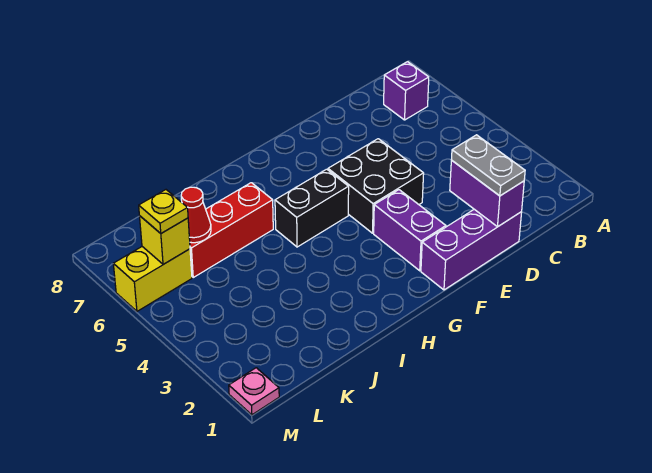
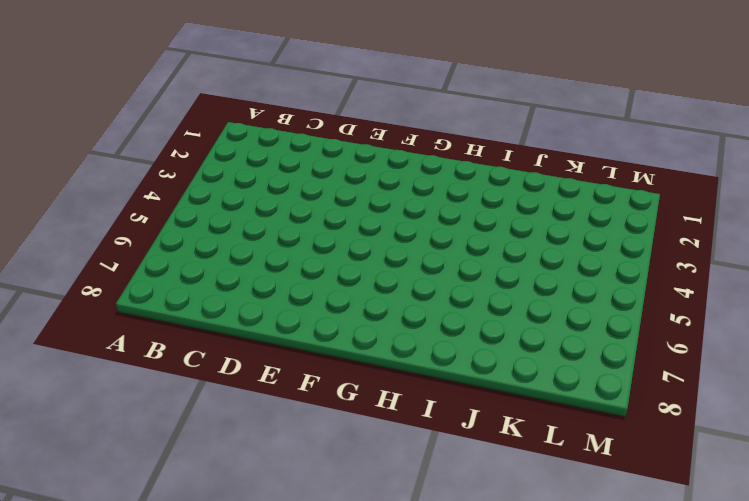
none -> purple brick B7 level 1
none -> purple brick D1:F1 level 1
none -> black brick E4:F5 level 1

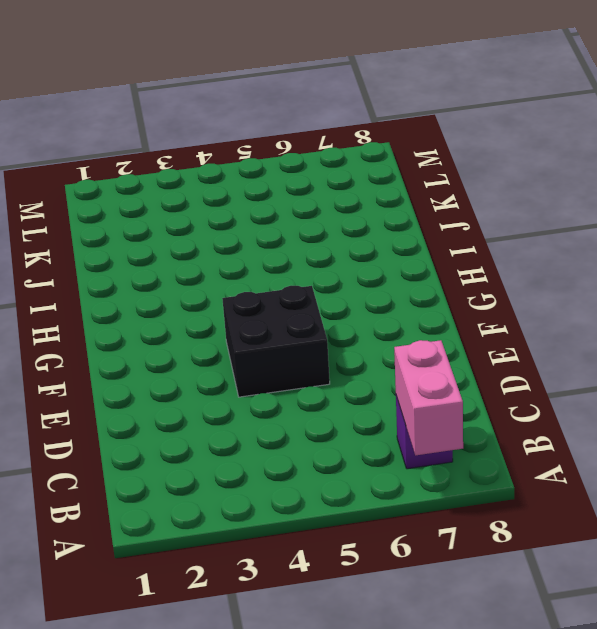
pink brick A7:B7 level 2 -> none
none -> purple brick D1:F1 level 1
none -> purple brick F2:F3 level 1
none -> black brick G5:H5 level 1

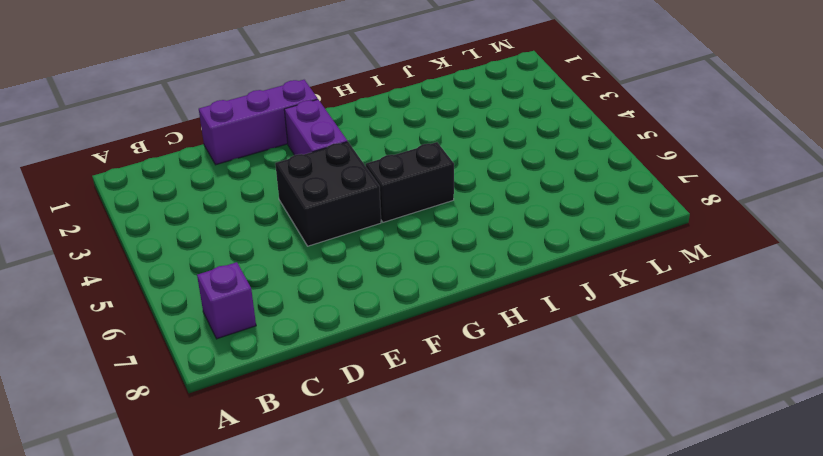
none -> red brick I6:K6 level 1
none -> yellow brick L6:M6 level 1
none -> pink plate M1 level 1

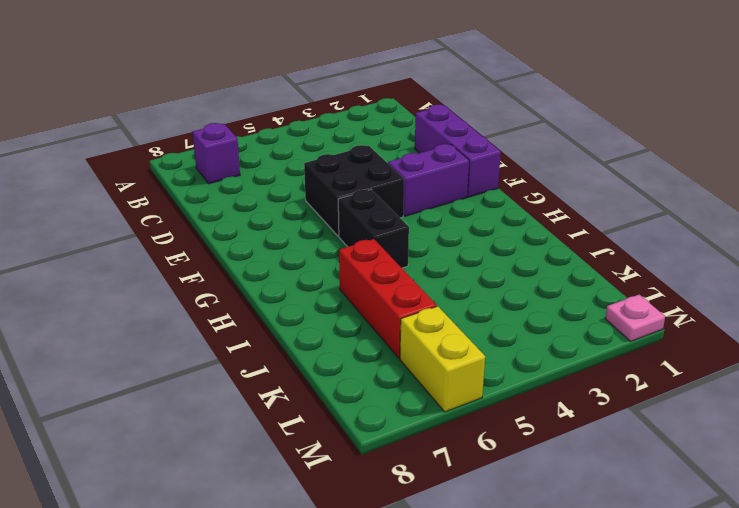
none -> purple brick D1:D2 level 2
none -> red cone K6 level 2
none -> yellow brick L6 level 2

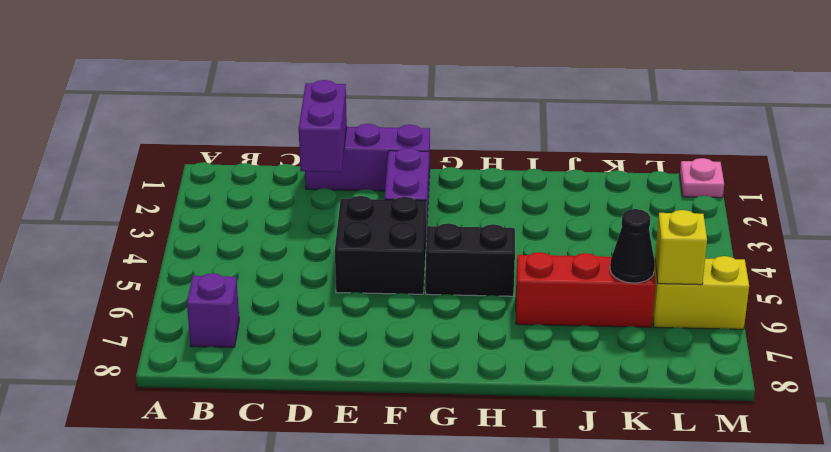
black cone K6 level 2 -> red cone K6 level 2
none -> grey plate D1:D2 level 3
none -> yellow plate L6 level 3

